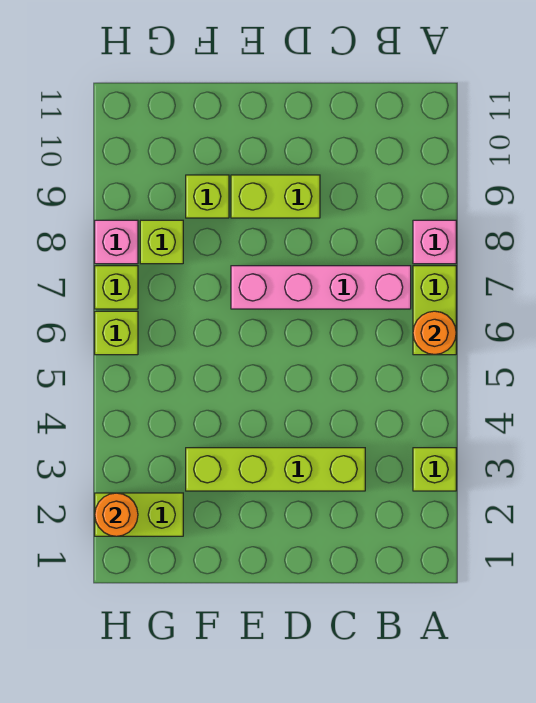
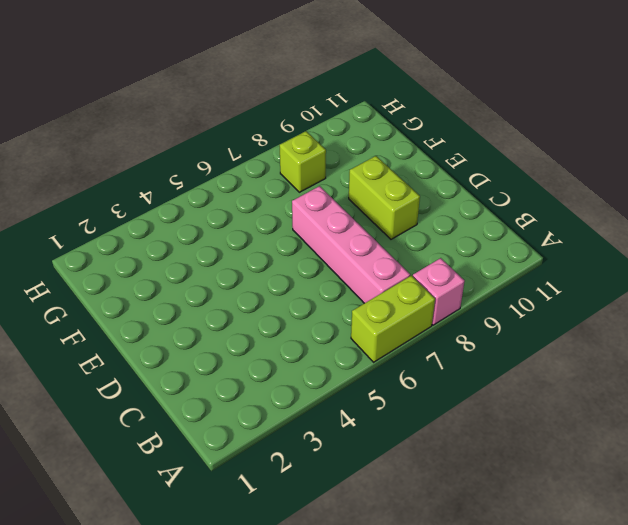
none -> lime brick A3 level 1
none -> lime brick C3:F3 level 1
none -> lime brick F9 level 1

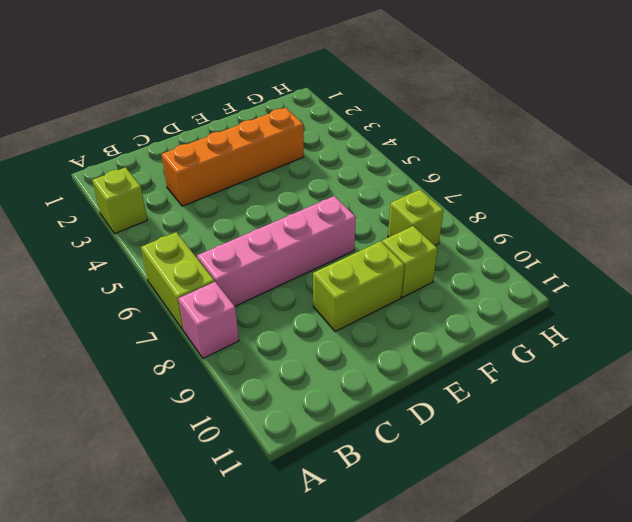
orange brick C3:F3 level 1 -> lime brick C3:F3 level 1
none -> lime brick G2:H2 level 1
none -> lime brick H6 level 1
none -> lime brick H7 level 1

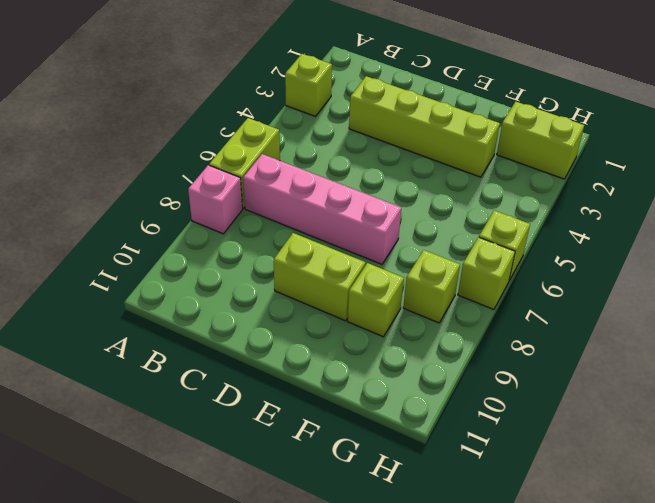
none -> pink brick H8 level 1
none -> orange round brick A6 level 2
none -> orange round brick H2 level 2

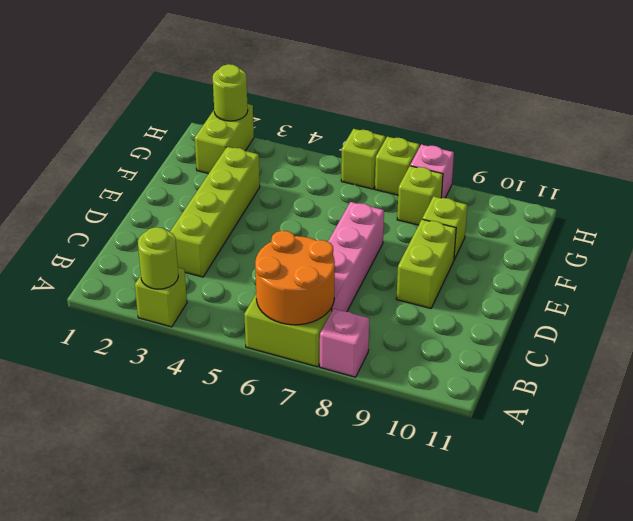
lime round brick A3 level 2 -> none
orange round brick A6:B7 level 2 -> orange round brick A6 level 2
lime round brick H2 level 2 -> orange round brick H2 level 2

